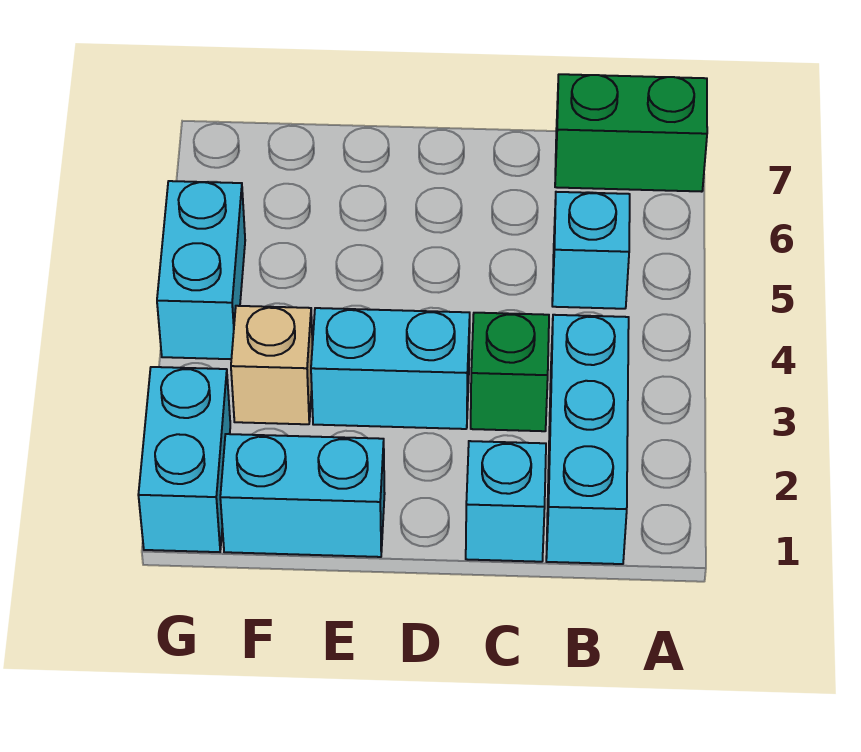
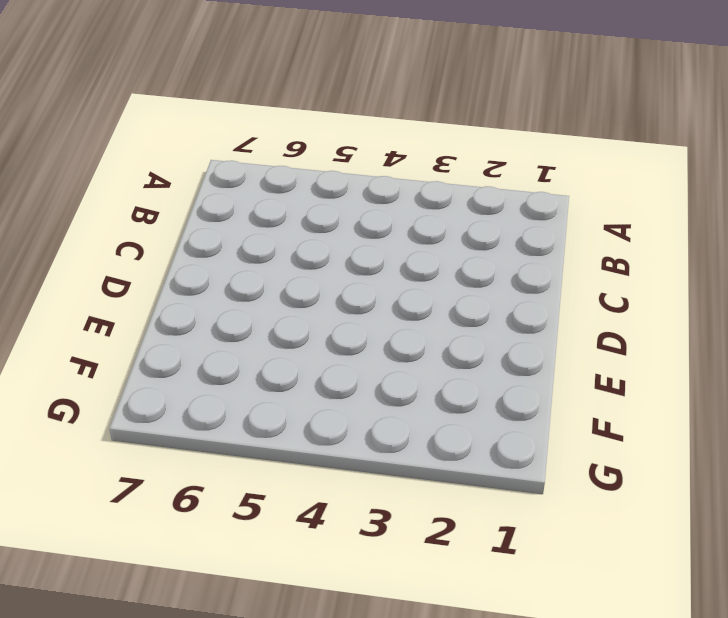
none -> green brick A7:B7 level 1
none -> cyan brick B1:B3 level 1

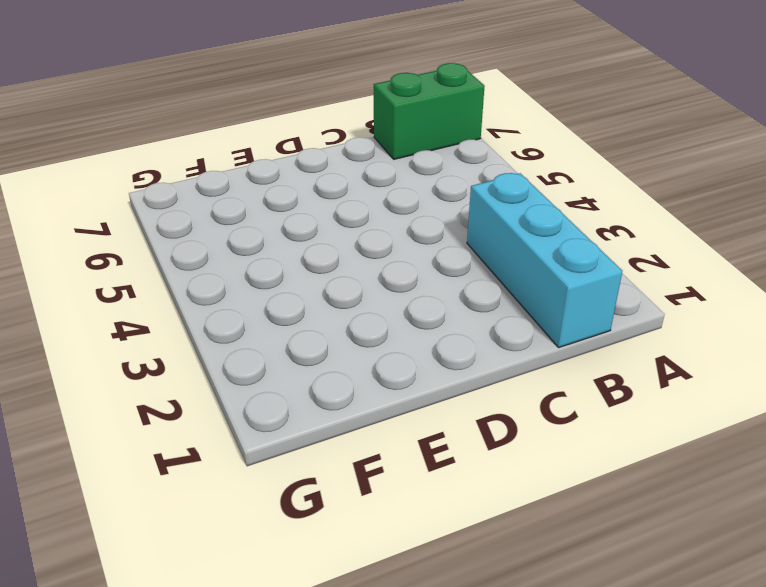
none -> cyan brick B5 level 1
none -> cyan brick C1 level 1

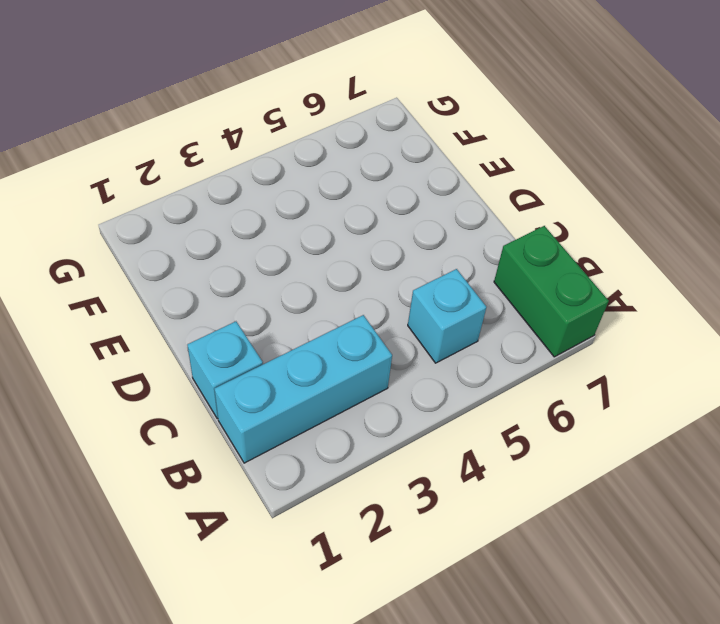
none -> green brick C3 level 1
none -> cyan brick D3:E3 level 1

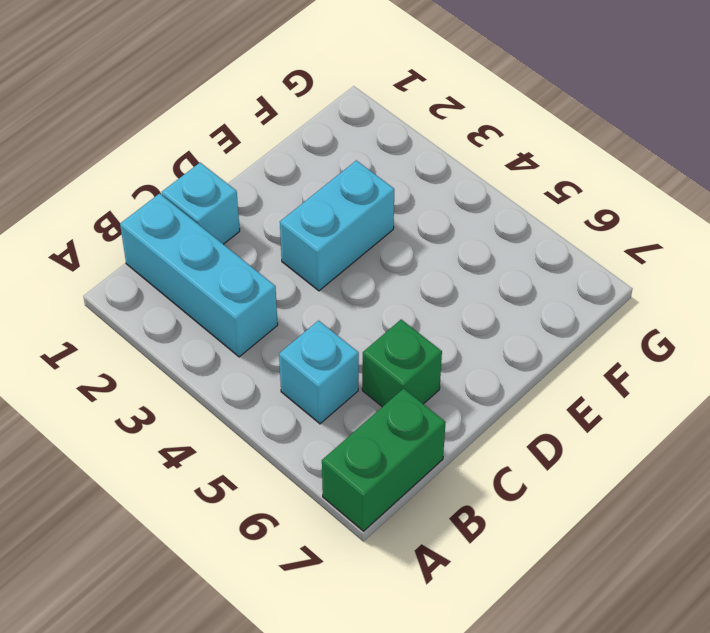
green brick C6 level 1 -> green brick C3 level 1
none -> cyan brick E1:F1 level 1
none -> tan brick F3 level 1

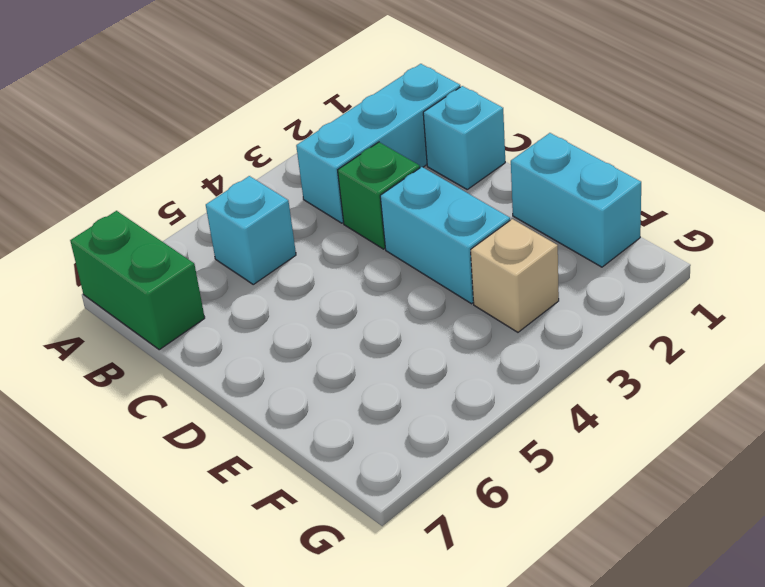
none -> cyan brick G1:G2 level 1
none -> cyan brick G4:G5 level 1

